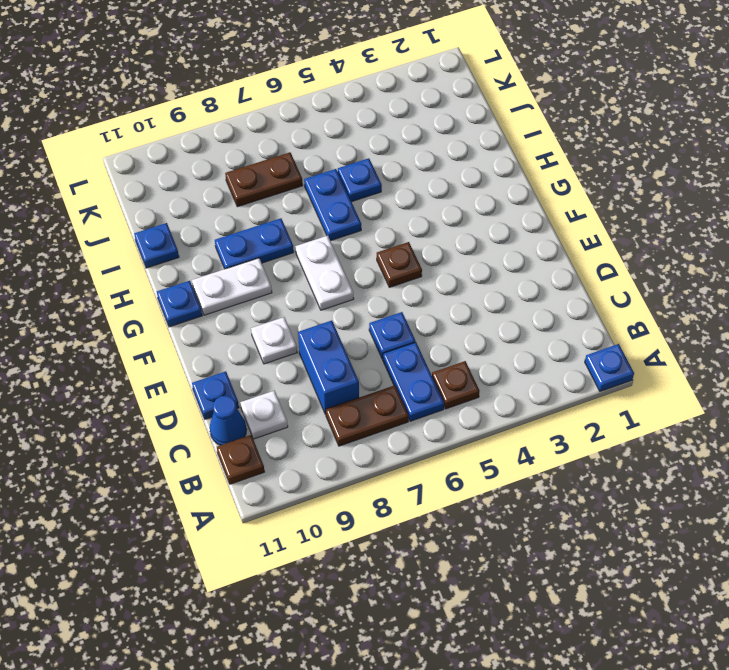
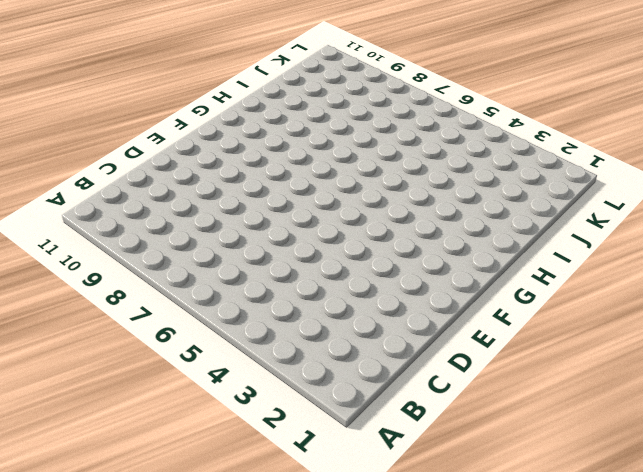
none -> blue plate A1 level 1
none -> brown plate B5 level 1
none -> blue plate B6:C6 level 1

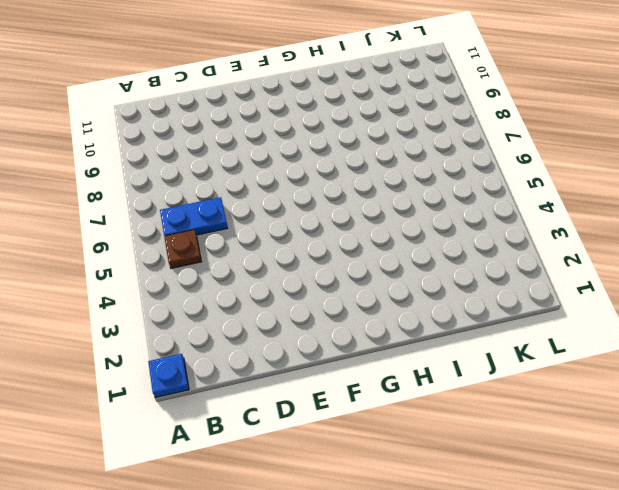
none -> brown plate B7:B8 level 1
none -> brown plate B11 level 1
none -> blue brick C8:D8 level 1

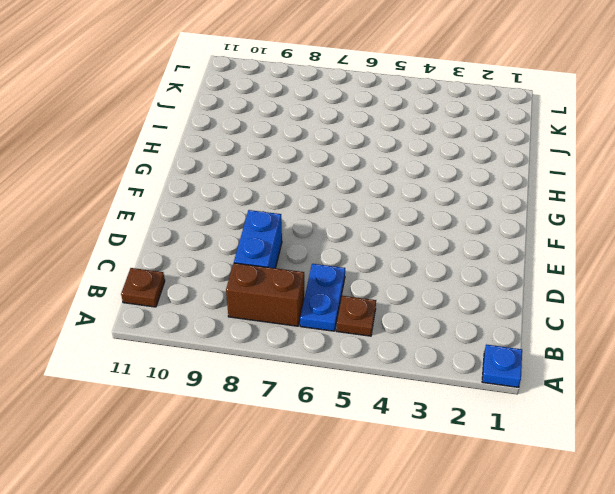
brown brick B7:B8 level 1 -> brown plate B7:B8 level 1
none -> white plate C10 level 1
none -> blue cone C11 level 1
none -> blue plate D6 level 1

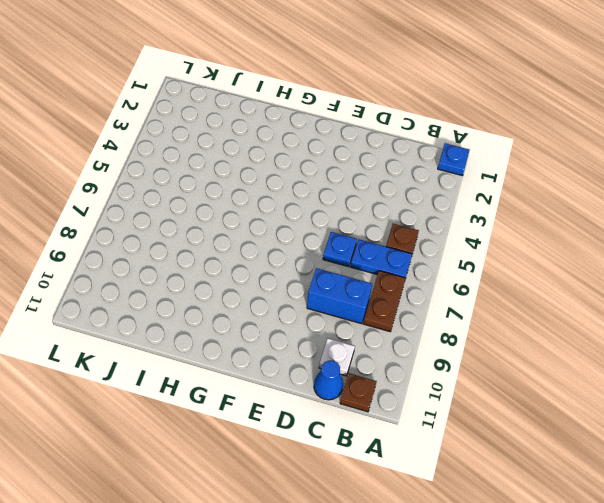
none -> blue plate D11 level 1
none -> white plate E9 level 1
none -> brown plate F5 level 1

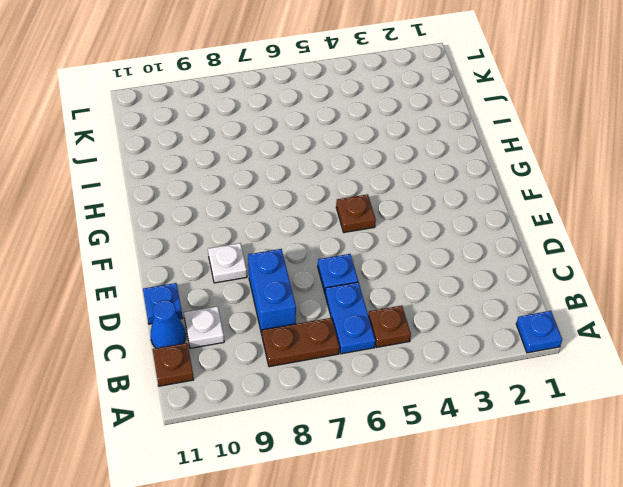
none -> white plate F7:G7 level 1
none -> white plate G9:G10 level 1
none -> blue plate G11 level 1

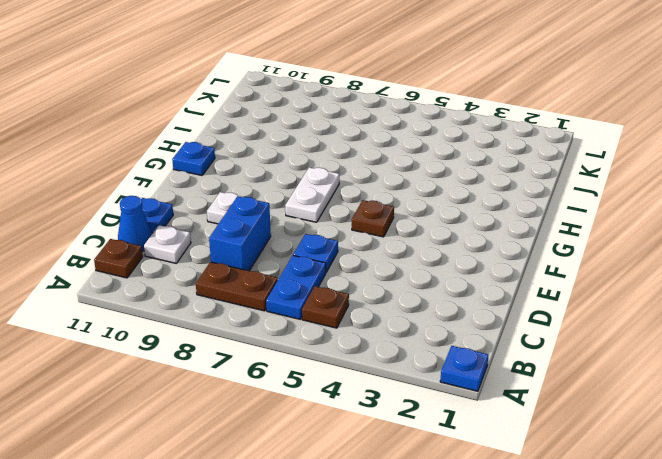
none -> white plate G9:G10 level 1
none -> blue plate H6:I6 level 1
none -> blue plate H8:H9 level 1

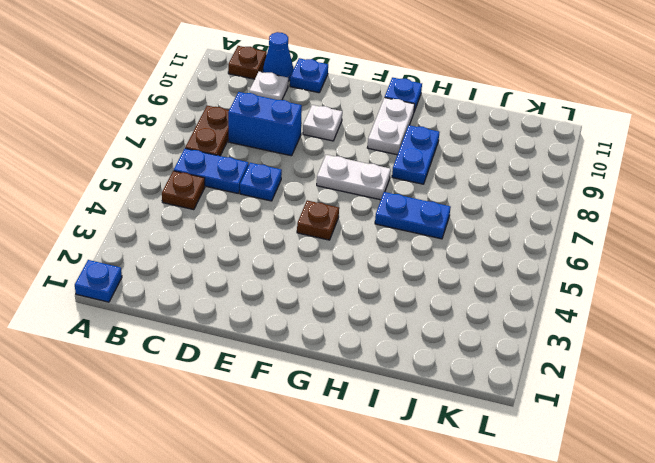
none -> blue plate I5 level 1
none -> blue plate I11 level 1
none -> brown plate J7:J8 level 1

